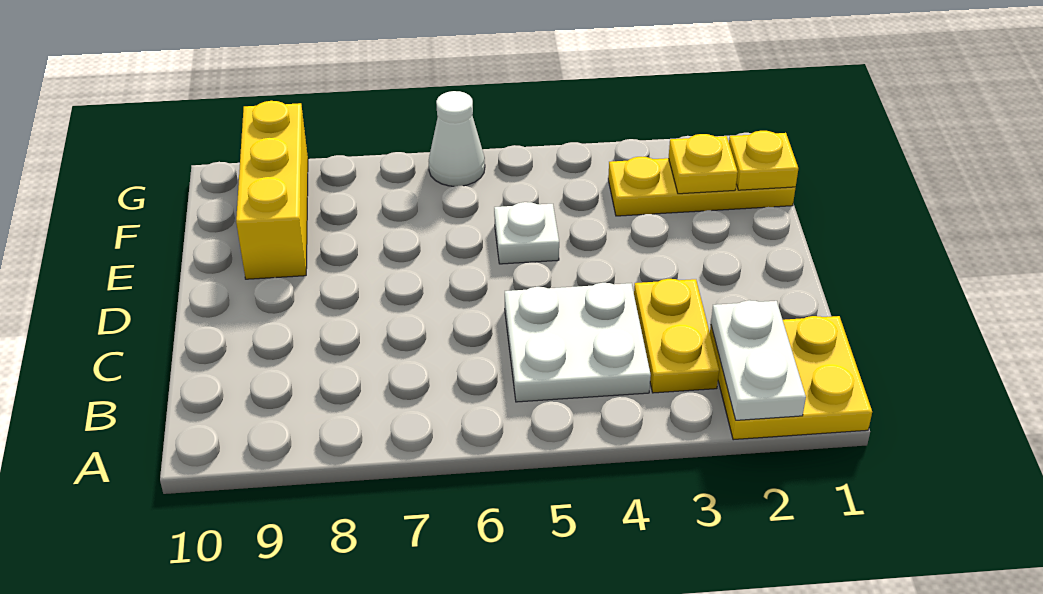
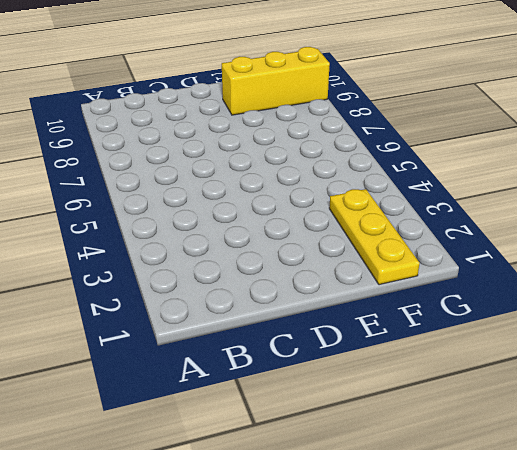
none -> yellow plate A1:B2 level 1
none -> yellow plate B3:C3 level 1

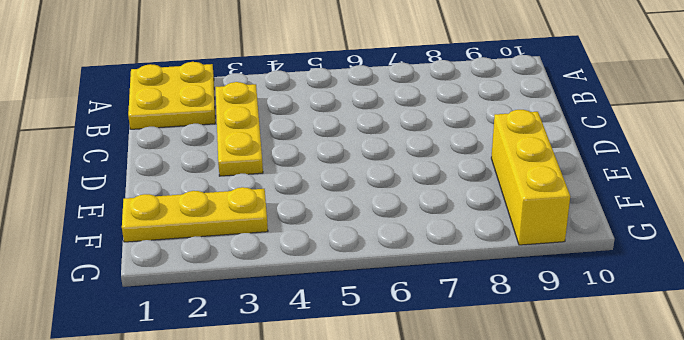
yellow plate B3:D3 level 1 -> yellow plate B3:C3 level 1
none -> white plate B4:C5 level 1
none -> white plate E5 level 1

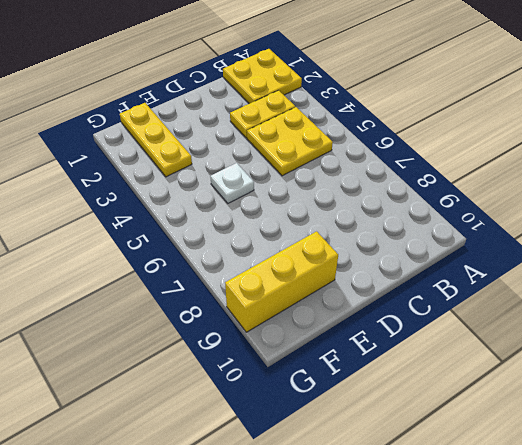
yellow plate B4:C5 level 1 -> white plate B4:C5 level 1
none -> white cone G6 level 1
none -> white plate A2:B2 level 2

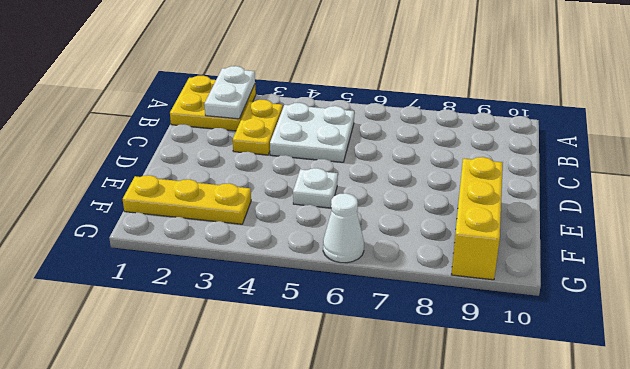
none -> yellow plate F1 level 2
none -> yellow plate F2 level 2

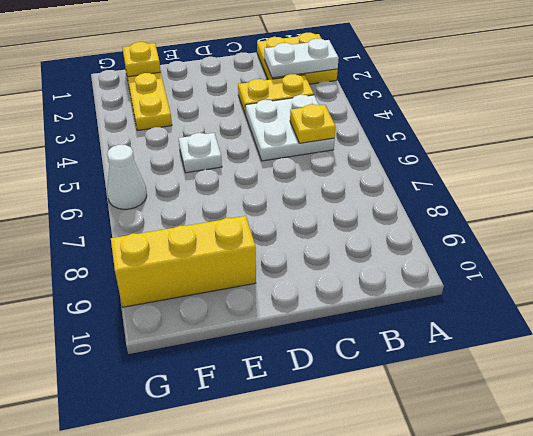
yellow plate B5 level 2 -> yellow plate F2 level 2

